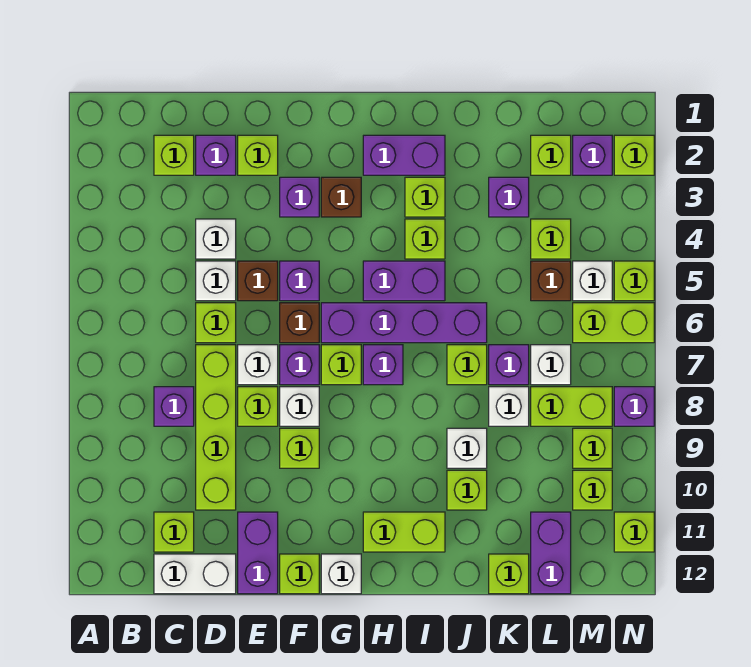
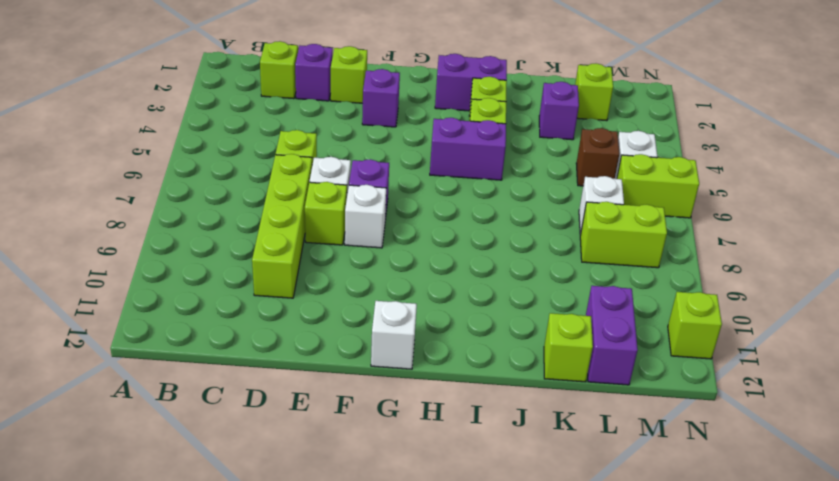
none -> purple brick C8 level 1
none -> lime brick C11 level 1
none -> white brick C12:D12 level 1
none -> white brick D4 level 1

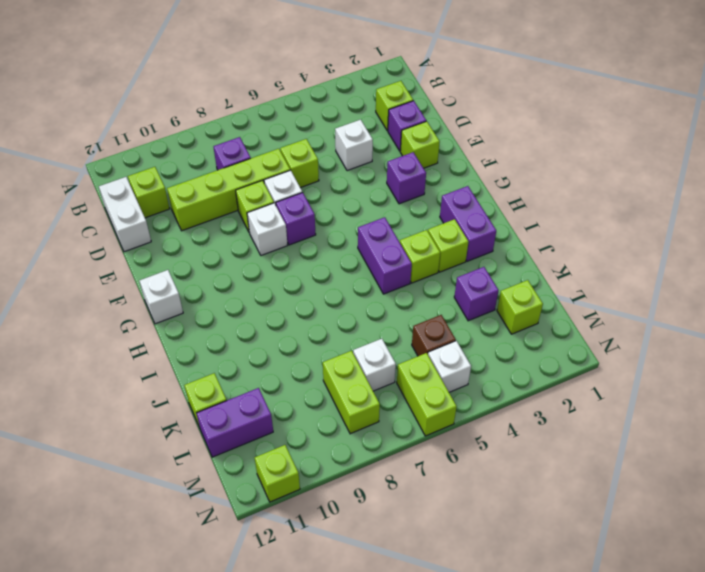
none -> white brick D5 level 1
none -> brown brick E5 level 1
none -> purple brick E11:E12 level 1
none -> purple brick F5 level 1

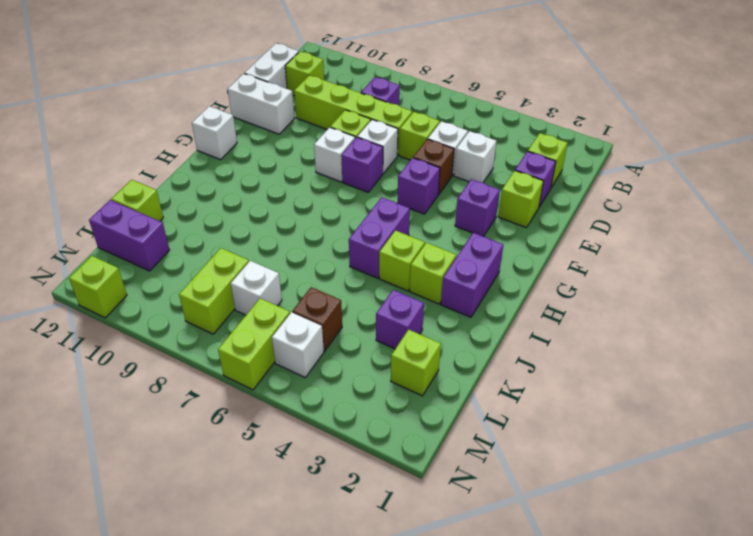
white brick E11:E12 level 1 -> purple brick E11:E12 level 1
none -> brown brick F6 level 1
none -> lime brick F9 level 1
none -> lime brick F12 level 1
none -> brown brick G3 level 1

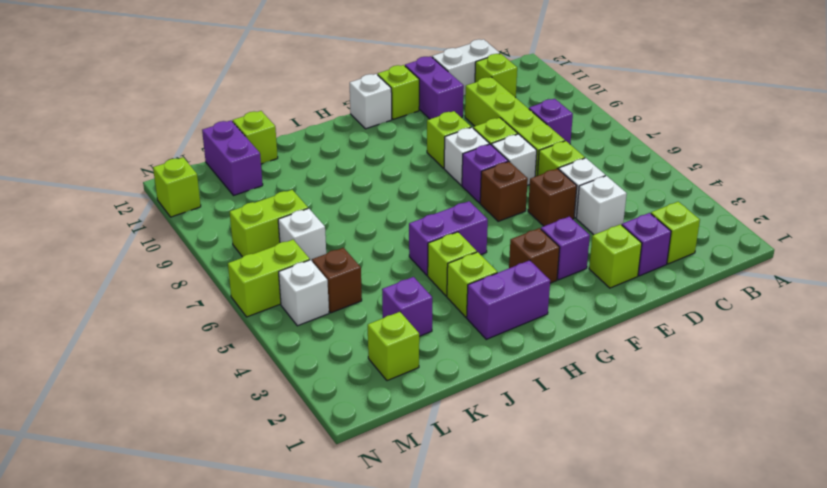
none -> purple brick F5 level 1
none -> purple brick G6:J6 level 1
none -> lime brick G7 level 1
none -> purple brick H7 level 1

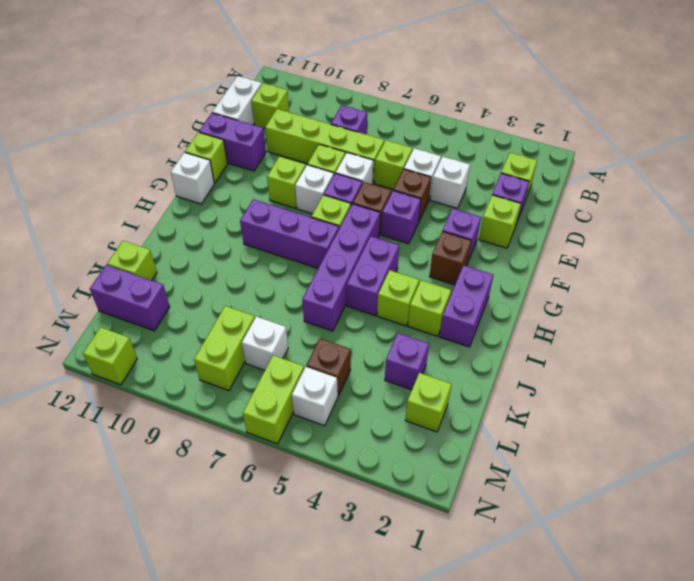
purple brick H7:H9 level 1 -> purple brick H7 level 1
none -> lime brick H11:I11 level 1
none -> lime brick J7 level 1
none -> white brick J9 level 1
none -> lime brick J10 level 1

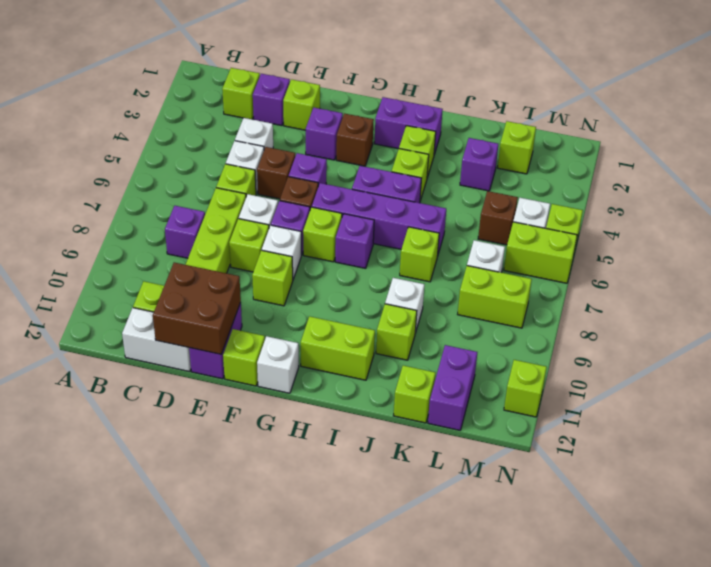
brown brick D11:E12 level 2 -> none
none -> purple brick K7 level 1
none -> white brick K8 level 1
none -> lime brick L4 level 1
none -> purple brick M2 level 1

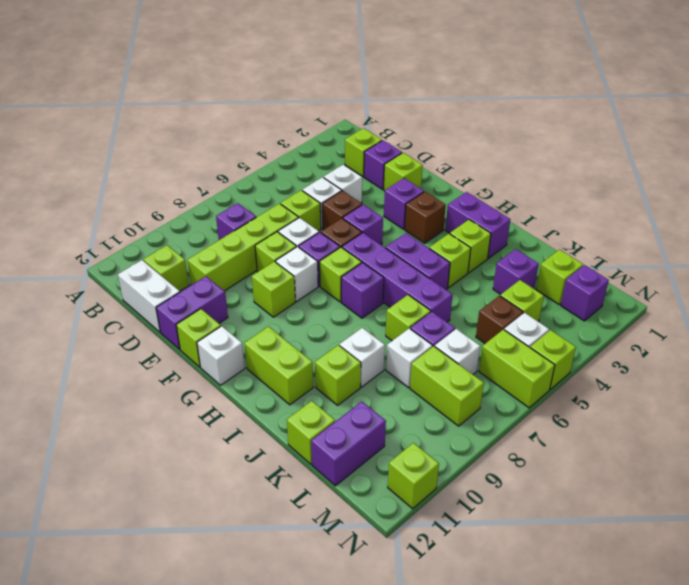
none -> lime brick M9 level 1
none -> lime brick M10 level 1
none -> lime brick N2 level 1
none -> purple brick N8 level 1

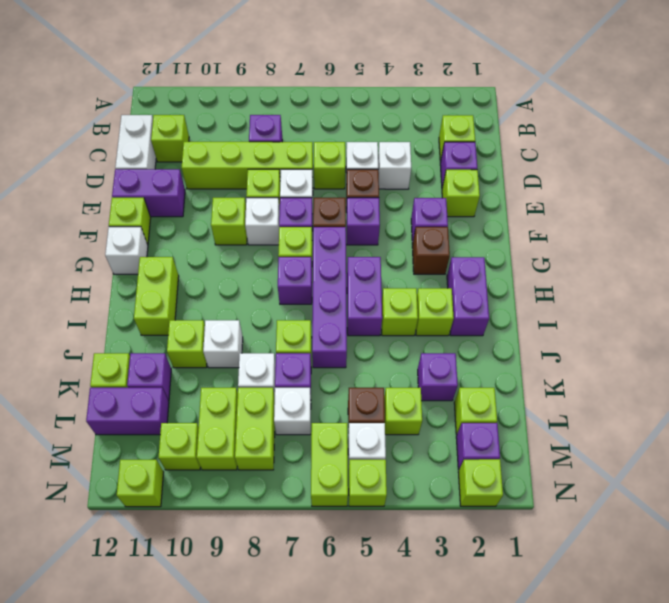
purple brick K11 level 1 -> purple brick N8 level 1
lime brick L9:M9 level 1 -> lime brick M9 level 1

